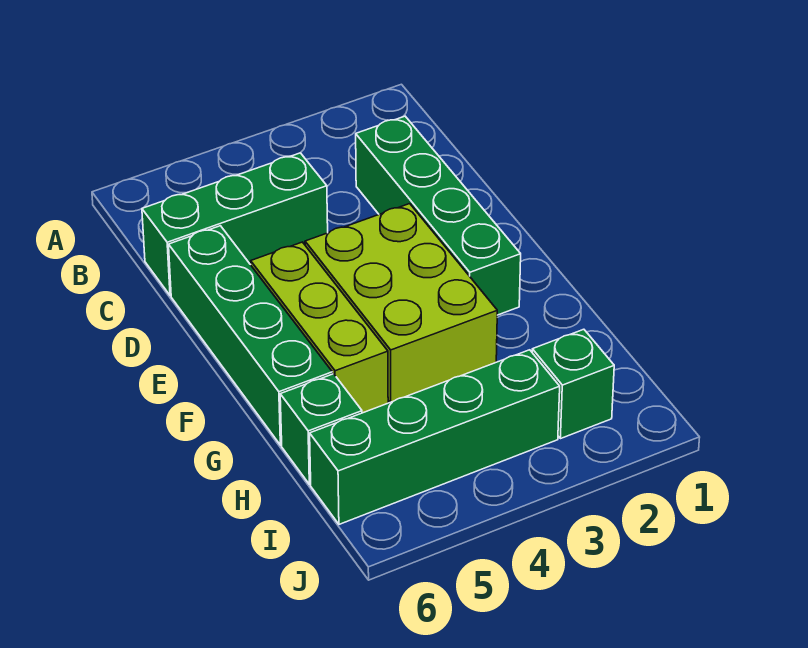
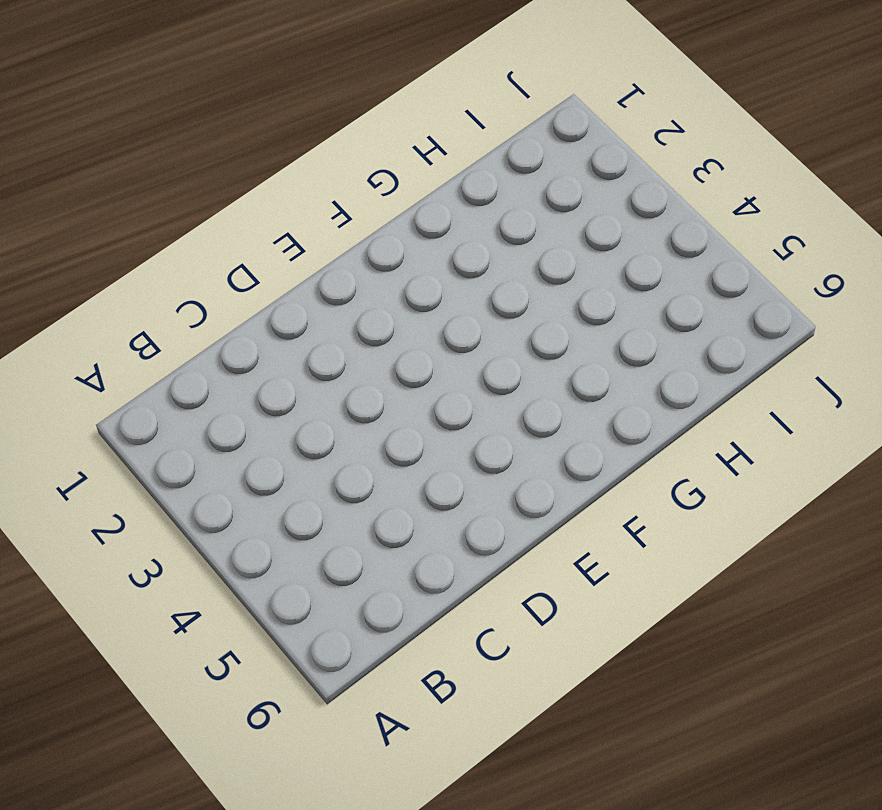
none -> green brick C2:F2 level 1
none -> green brick C4:C6 level 1

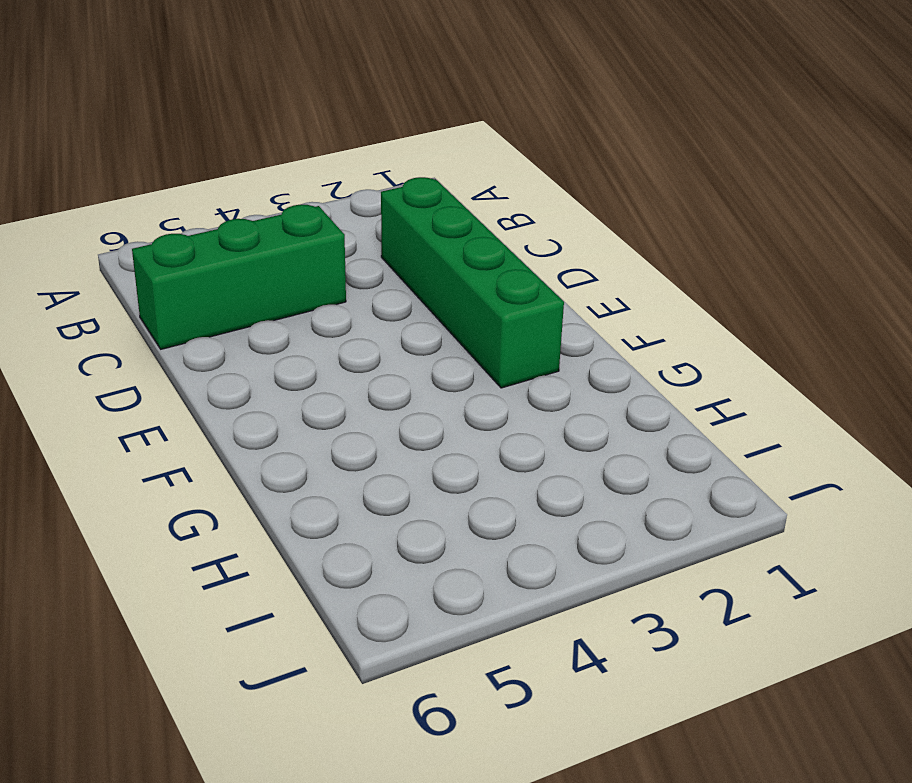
none -> green brick D6:G6 level 1
none -> lime brick E3:G4 level 1

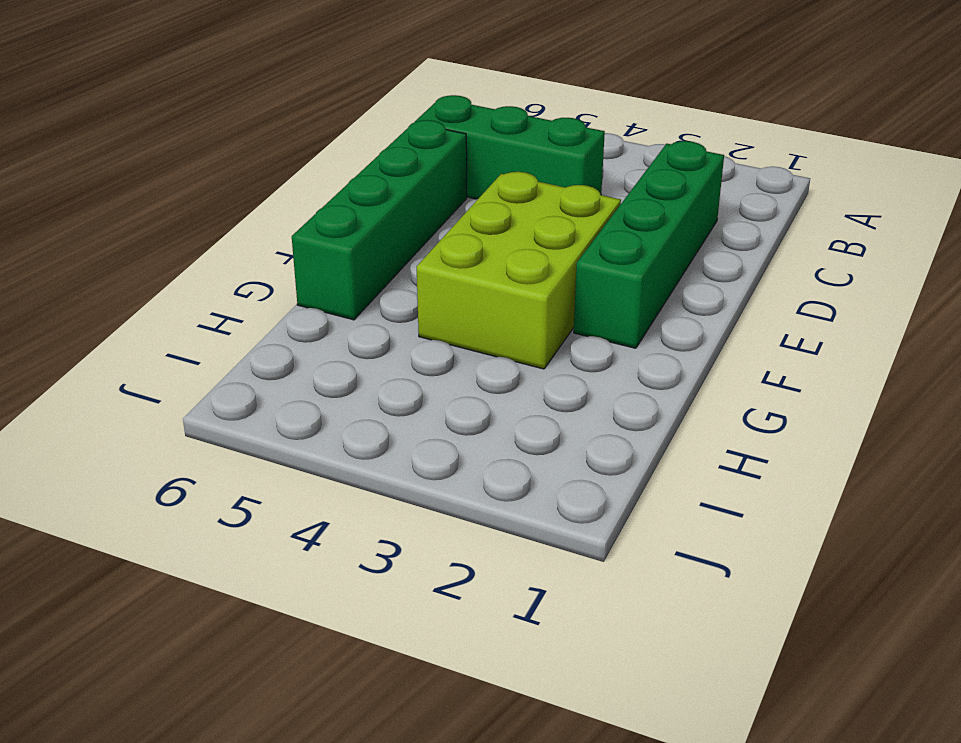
none -> lime brick E5:G5 level 1
none -> green brick H6 level 1

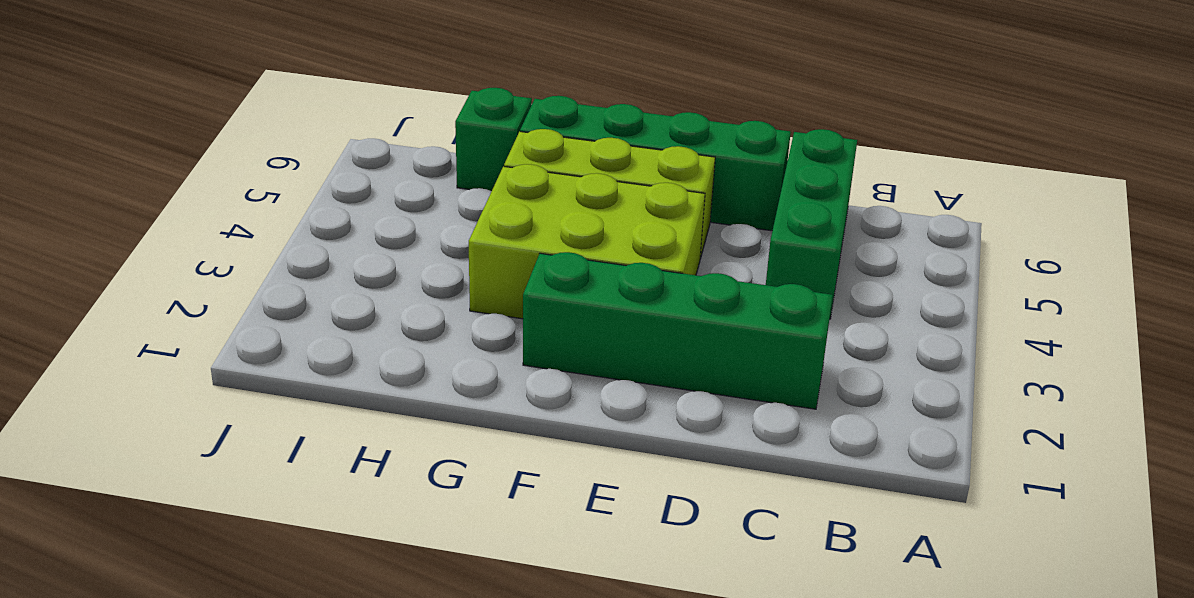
none -> green brick I2 level 1
none -> green brick I3:I6 level 1

